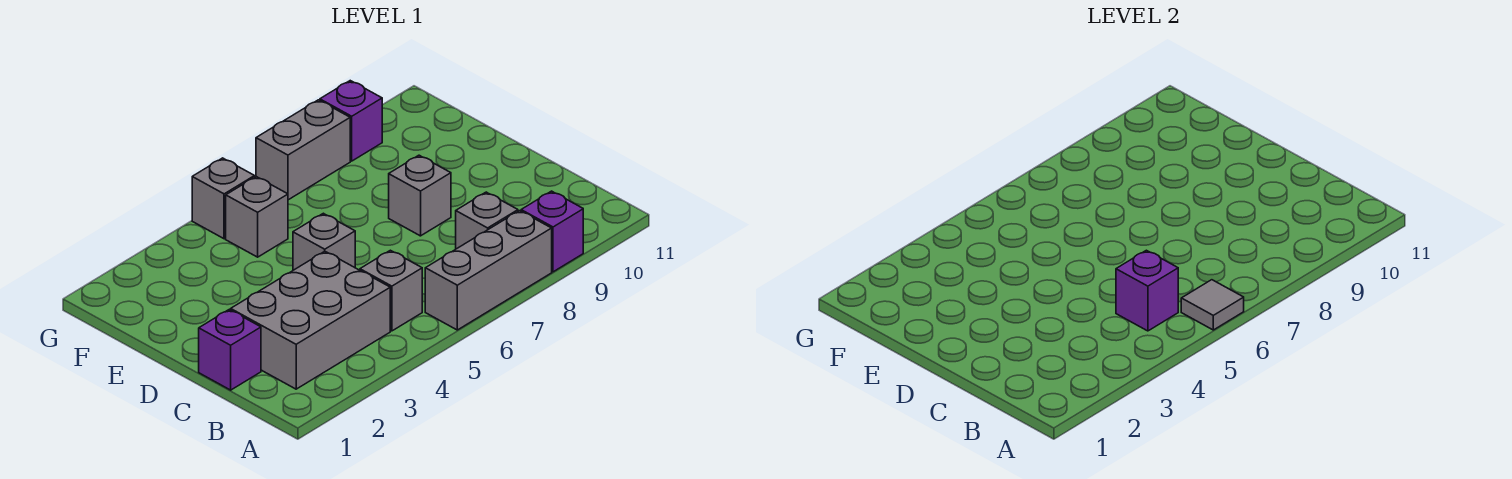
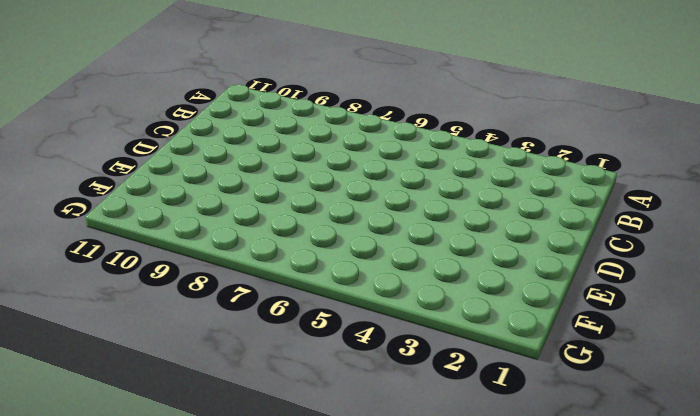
none -> grey brick A6:A8 level 1
none -> purple brick A9 level 1
none -> grey brick B2:C4 level 1

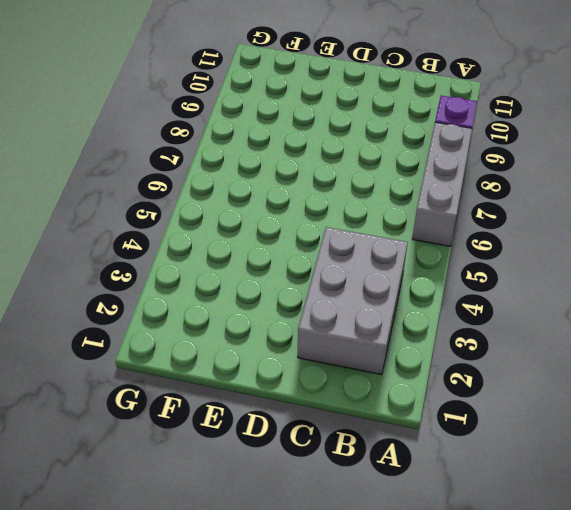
none -> grey brick B5 level 1
none -> grey brick B8 level 1
none -> purple brick C1 level 1

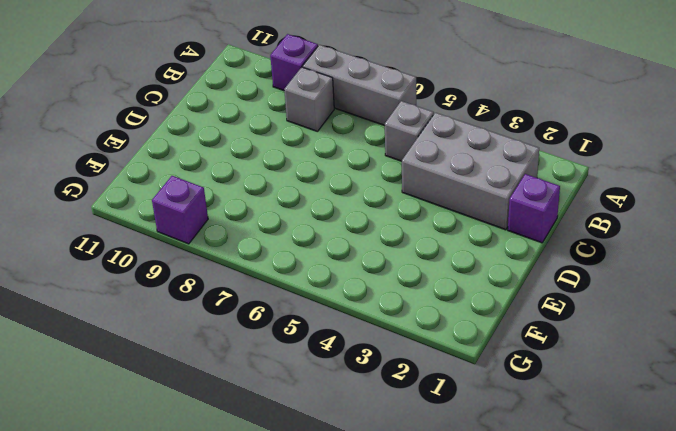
none -> grey brick D5 level 1
none -> grey brick D8 level 1
none -> grey brick F5 level 1

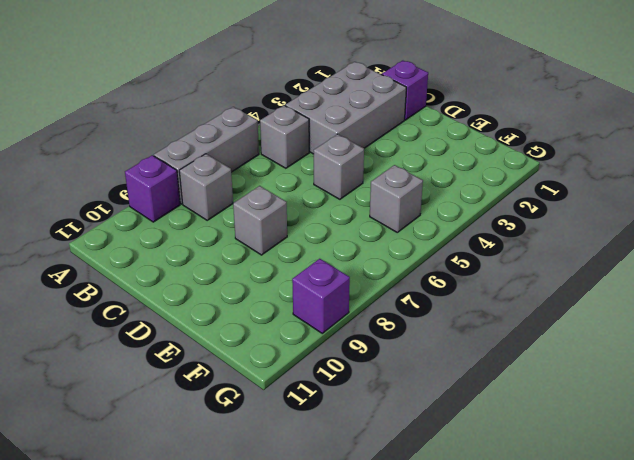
none -> grey brick G5 level 1
none -> grey brick G7:G8 level 1
none -> grey tile A6 level 2

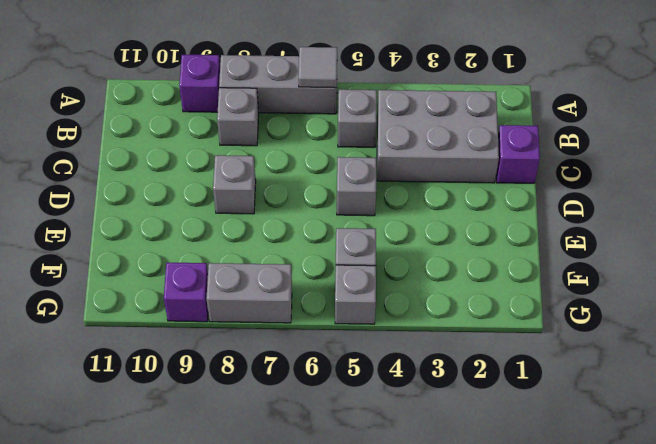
none -> purple brick B5 level 2

